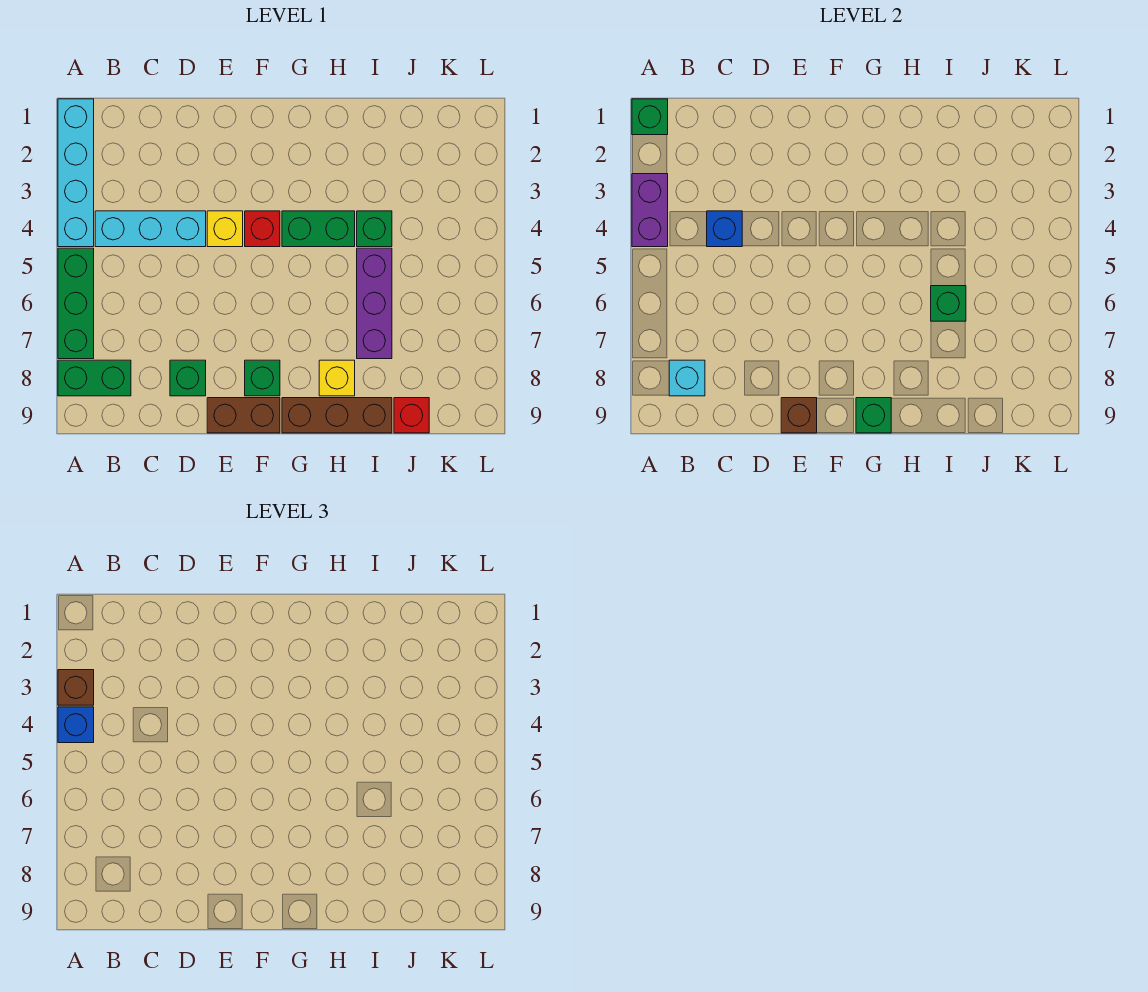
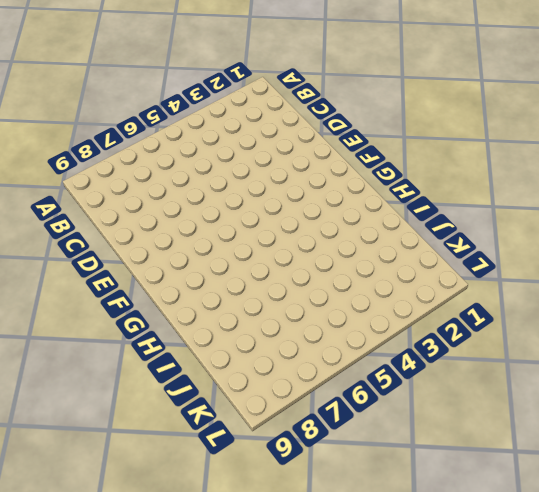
none -> cyan brick A1:A4 level 1
none -> green brick A5:A7 level 1
none -> green brick A8:B8 level 1

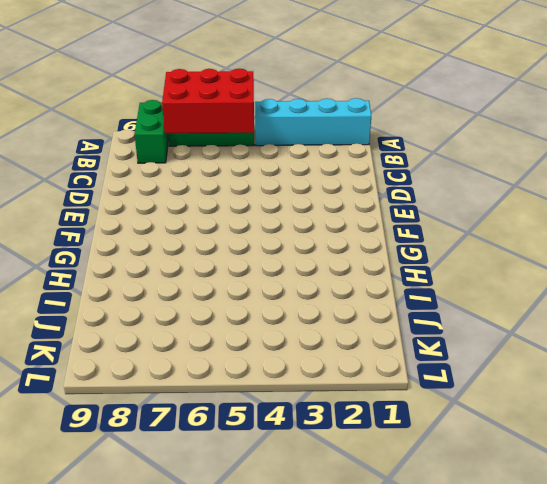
red brick A5:B7 level 2 -> none
none -> cyan brick B4:D4 level 1
none -> green brick D8 level 1
none -> yellow brick E4 level 1

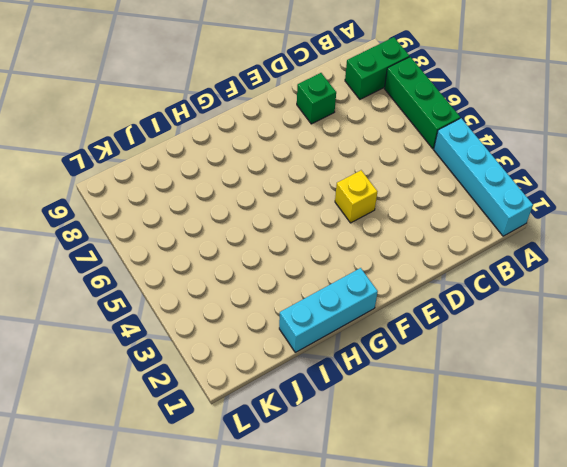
cyan brick G1:I1 level 1 -> cyan brick B4:D4 level 1
none -> brown brick E9:F9 level 1
none -> red brick F4 level 1
none -> green brick F8 level 1

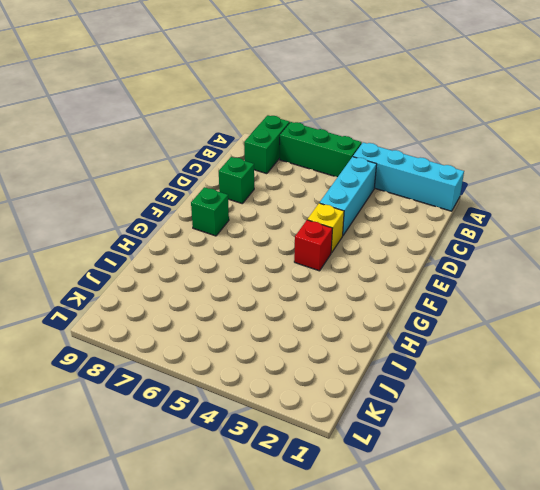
none -> brown brick E9:F9 level 1
none -> green brick G4:H4 level 1
none -> brown brick G9:I9 level 1

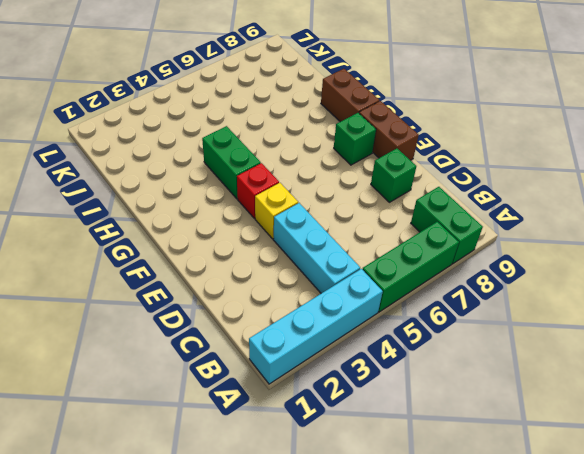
brown brick G9:H9 level 1 -> brown brick G9:I9 level 1
none -> yellow brick H8 level 1
none -> green brick I4 level 1
none -> purple brick I5:I7 level 1

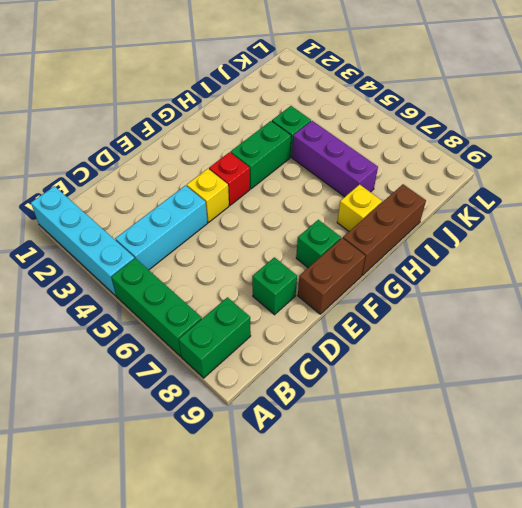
none -> red brick J9 level 1
none -> green brick A1 level 2
none -> purple brick A3:A4 level 2

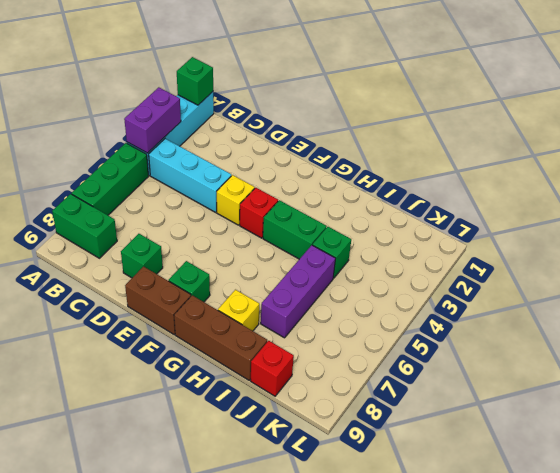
none -> cyan brick B8 level 2
none -> blue brick C4 level 2
none -> brown brick E9 level 2

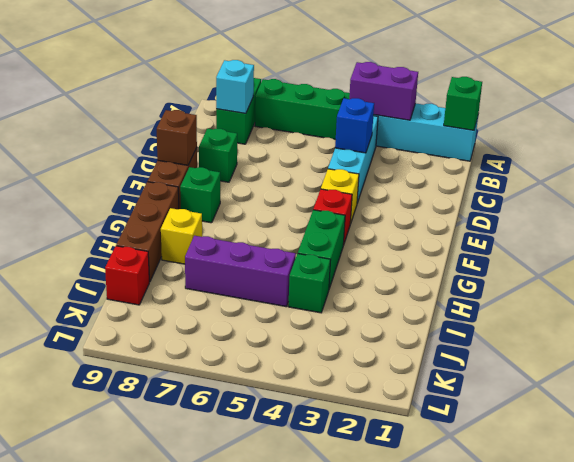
none -> green brick G9 level 2
none -> green brick I6 level 2
none -> brown brick A3 level 3

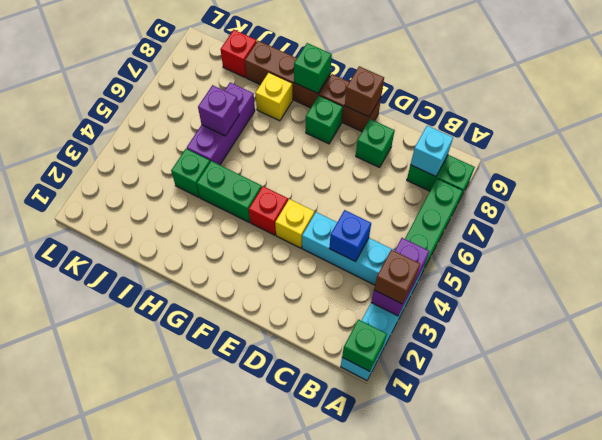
purple brick I6 level 2 -> green brick I6 level 2
none -> blue brick A4 level 3

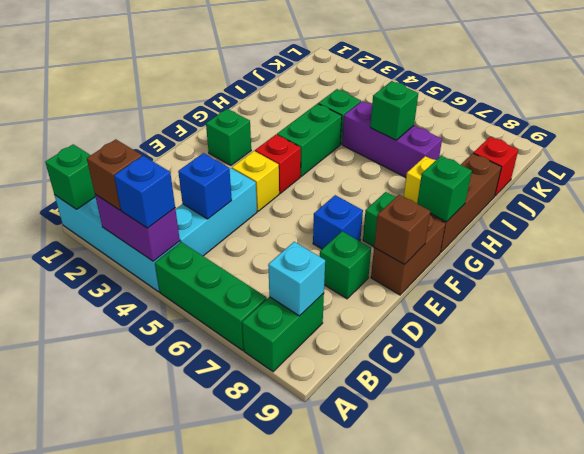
blue brick E7 level 1 -> none
green brick F2 level 1 -> none

